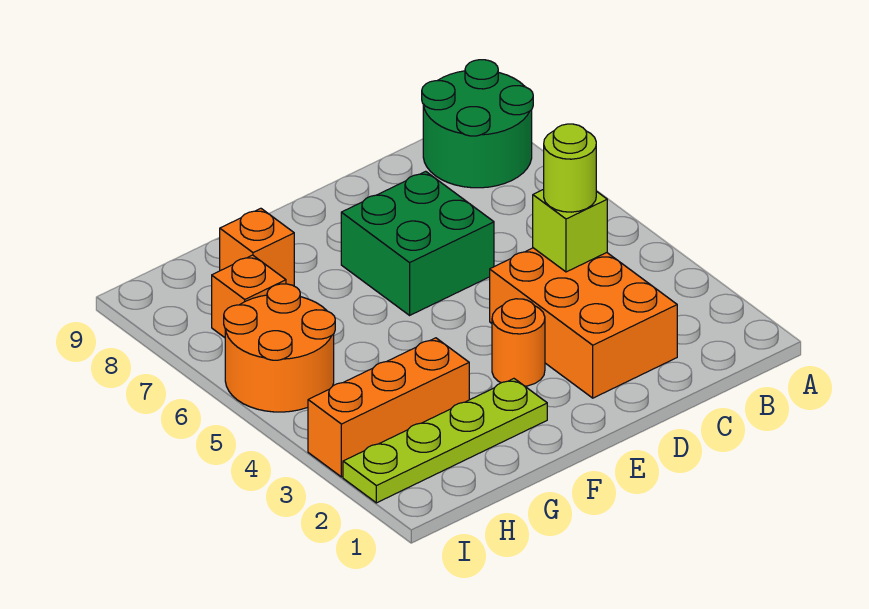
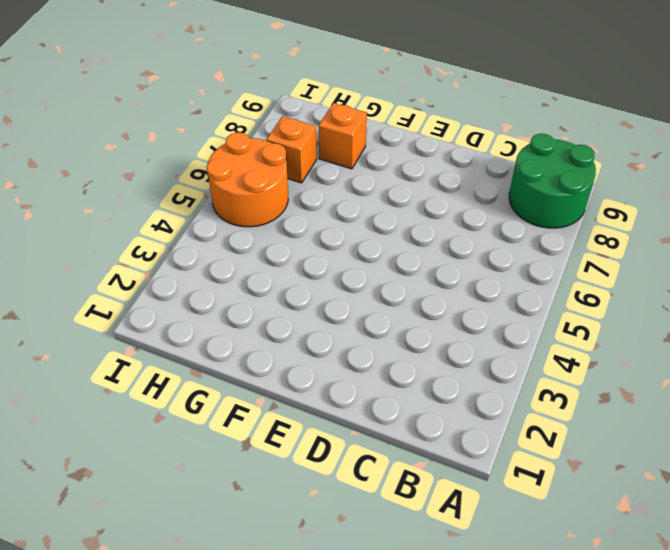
none -> orange brick C2:D4 level 1
none -> green brick D6:E7 level 1

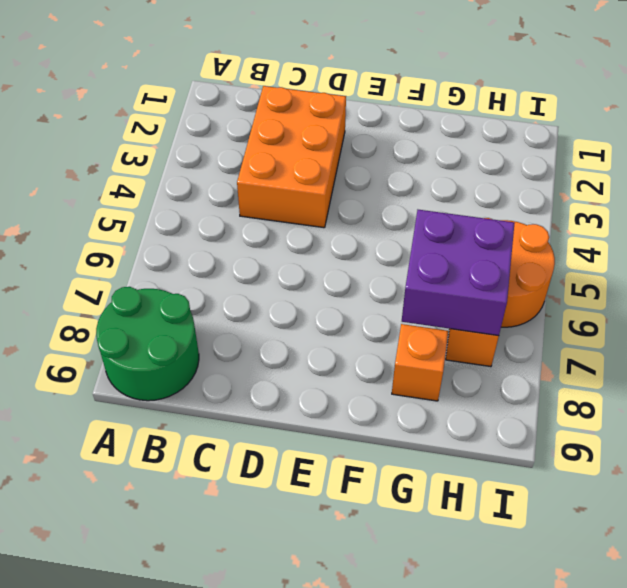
purple brick G6:H7 level 2 -> none
none -> green brick D6:E7 level 1
none -> orange round brick E3 level 1

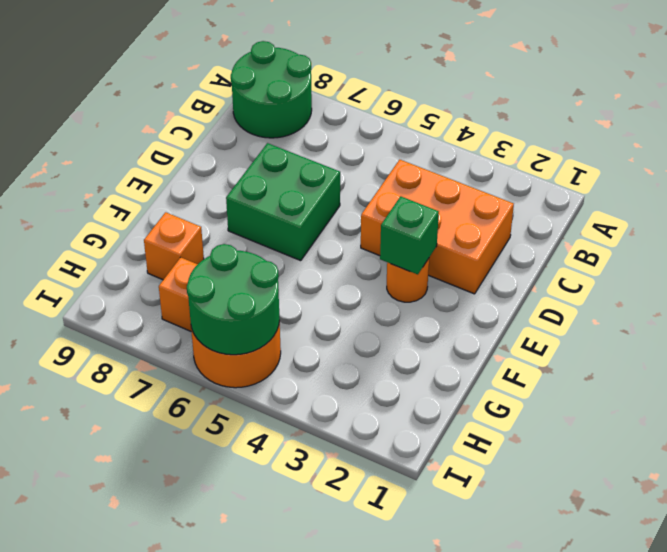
green brick E3 level 2 -> none
green round brick H5:I6 level 2 -> none
none -> lime plate F2:I2 level 1
none -> orange brick G3:I3 level 1

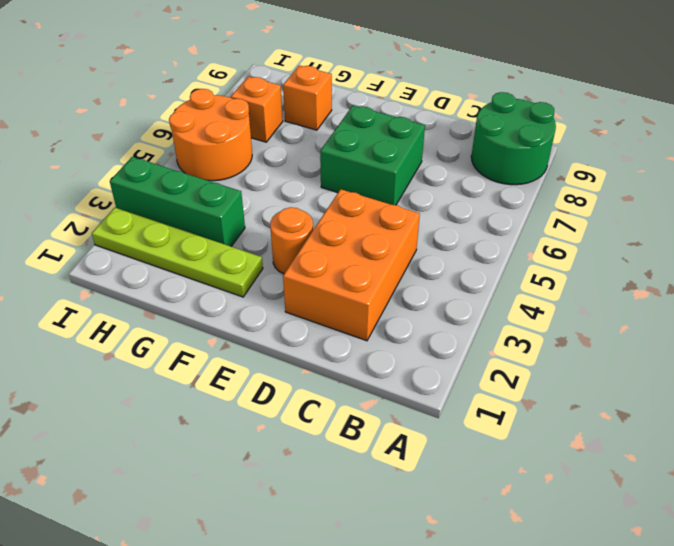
green brick G3:I3 level 1 -> orange brick G3:I3 level 1
none -> lime brick C4 level 2
none -> lime round brick C4 level 3

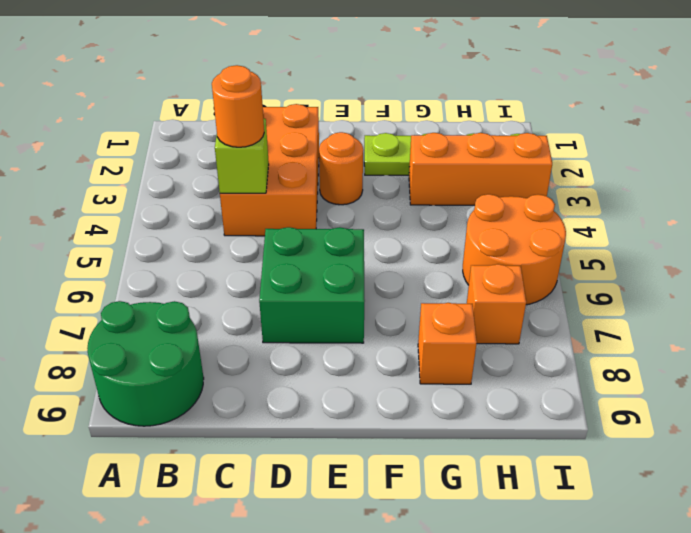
orange round brick C4 level 3 -> lime round brick C4 level 3

